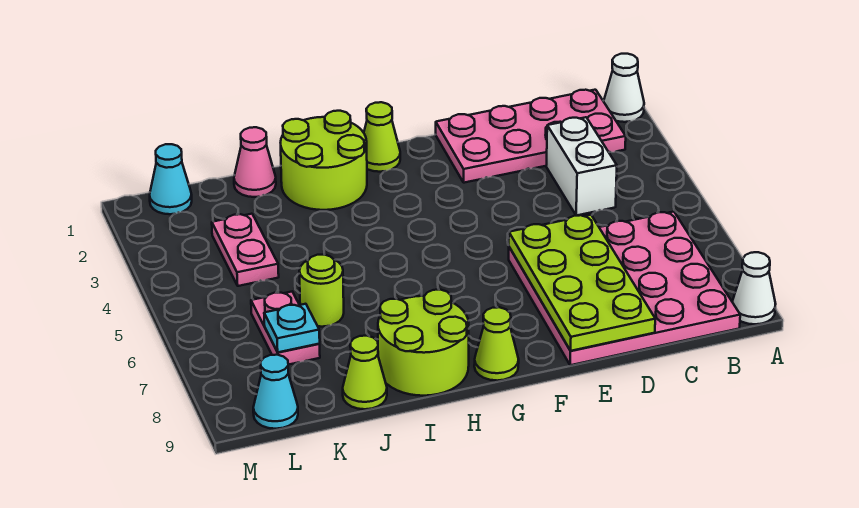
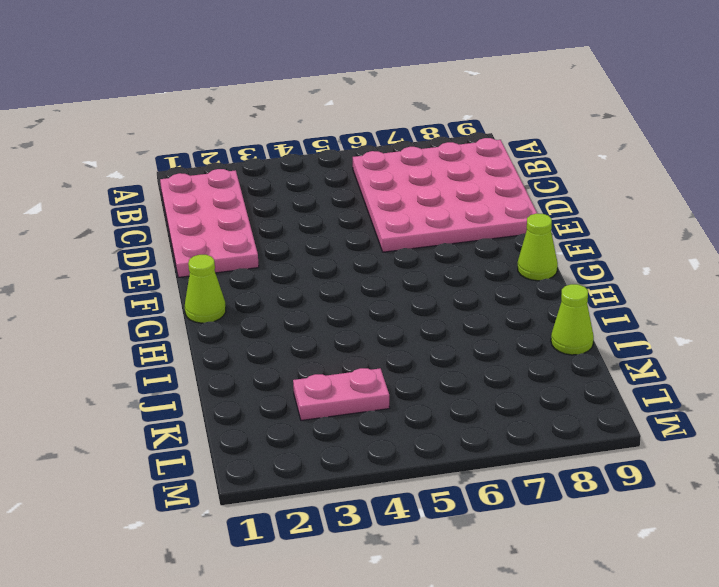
none -> white cone A1 level 1
none -> white cone A9 level 1
none -> white brick C3:C4 level 1

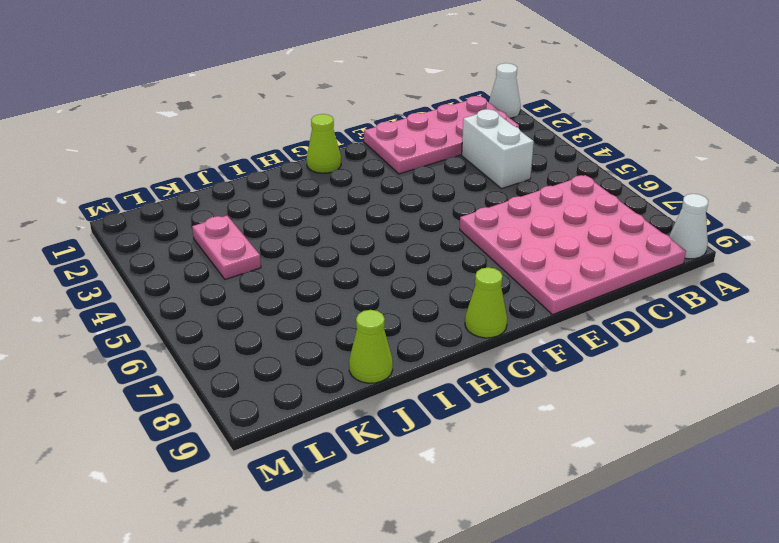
none -> lime round brick H1:I2 level 1
none -> lime round brick H8:I9 level 1
none -> pink cone J1 level 1

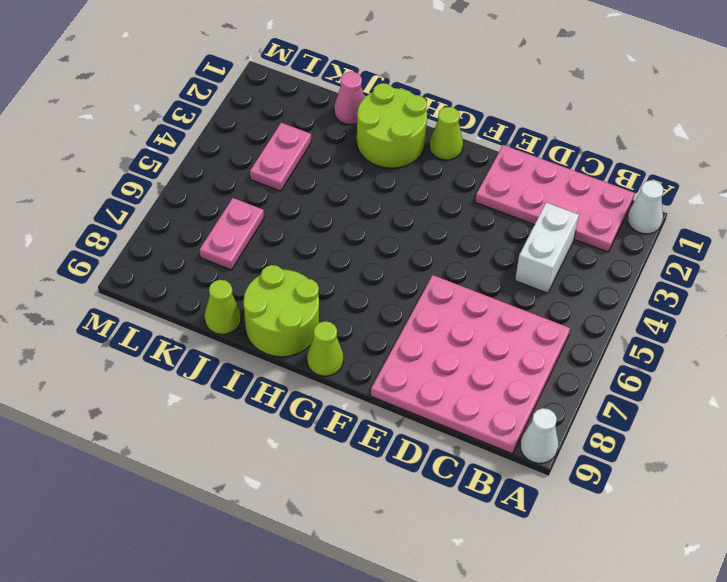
none -> lime round brick J6 level 1
none -> cyan cone L1 level 1
none -> cyan cone L9 level 1

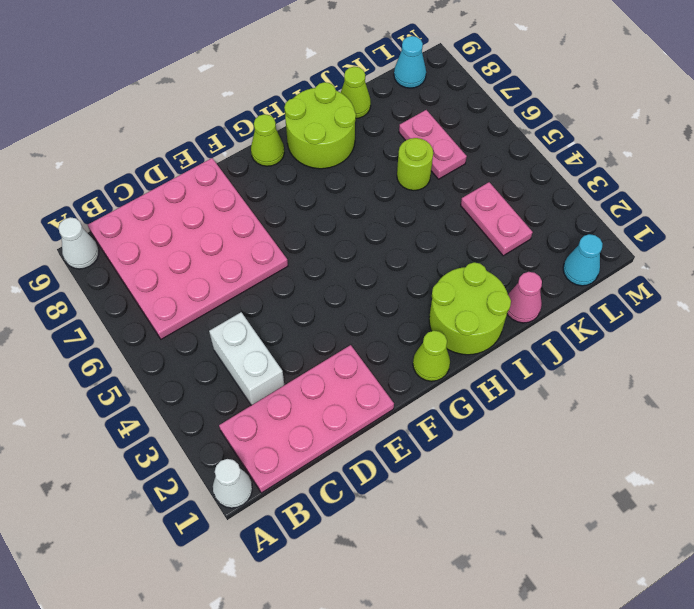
none -> lime plate D6:E9 level 2
none -> cyan plate K7 level 2

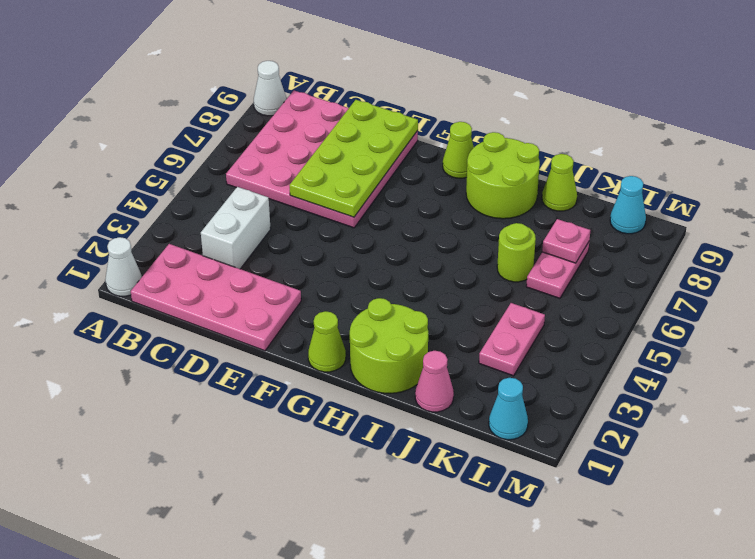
pink plate K7 level 2 -> cyan plate K7 level 2

